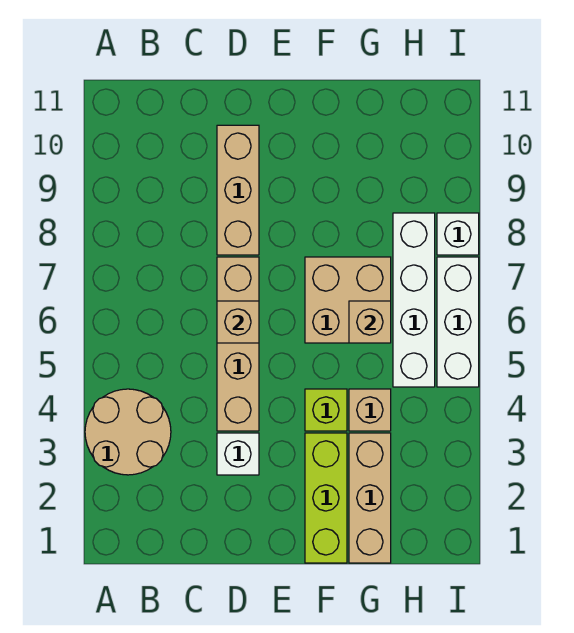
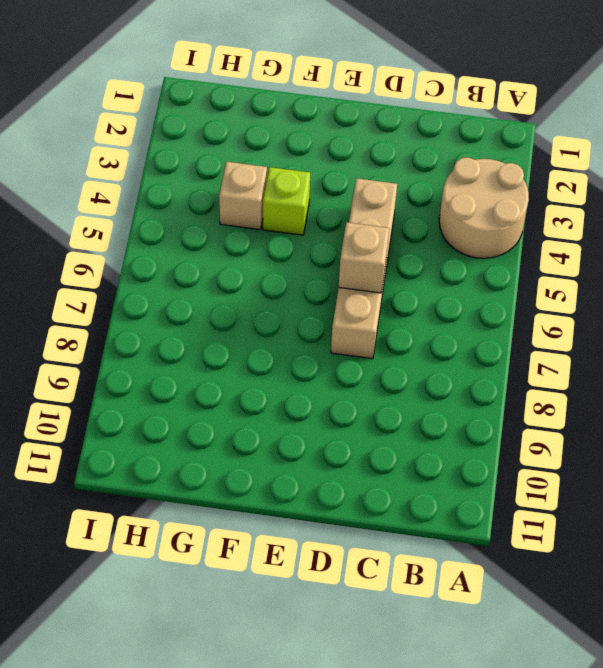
none -> white brick D3 level 1
none -> tan brick D8:D10 level 1
none -> lime brick F1:F3 level 1

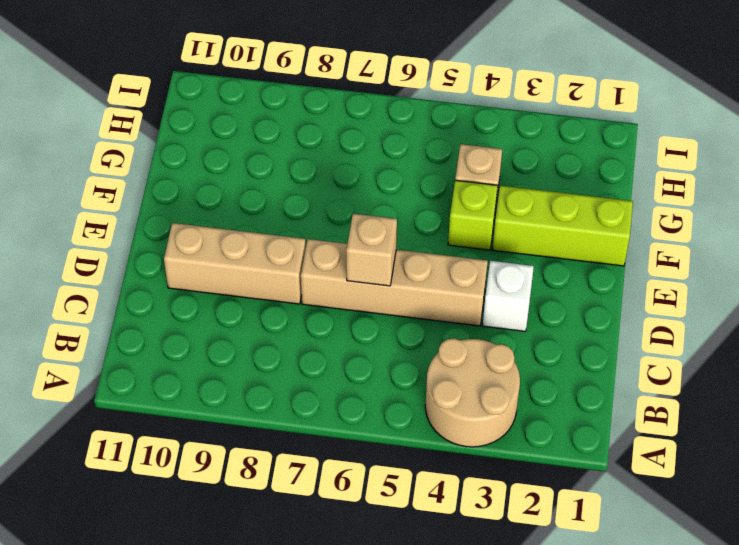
none -> tan brick F6:G7 level 1
none -> tan brick G1:G3 level 1
none -> white brick H5:H8 level 1

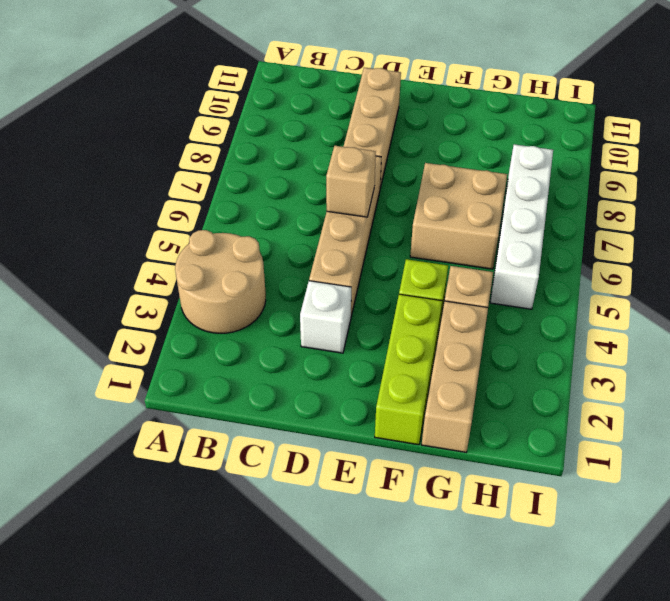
none -> white brick I5:I7 level 1
none -> white brick I8 level 1
none -> tan brick G6 level 2

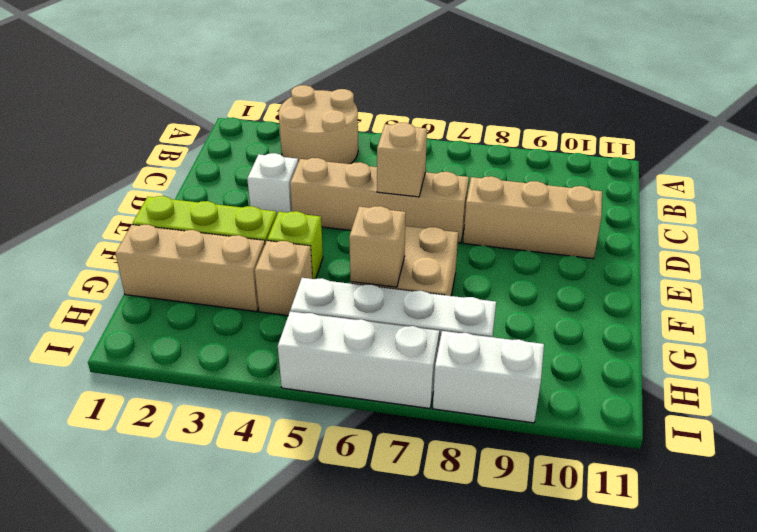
white brick I8:I9 level 1 -> white brick I8 level 1

